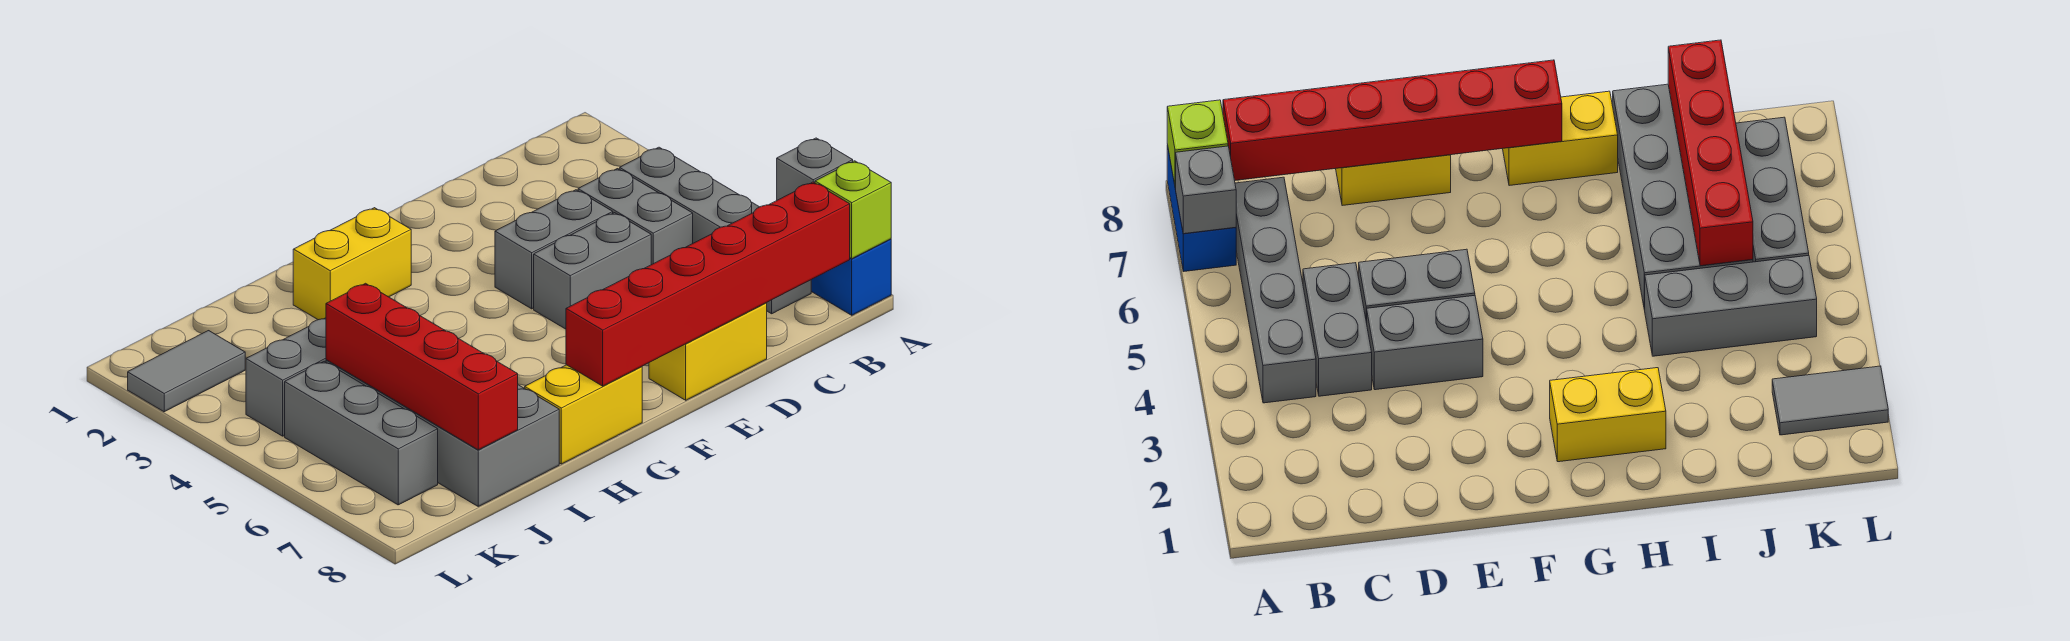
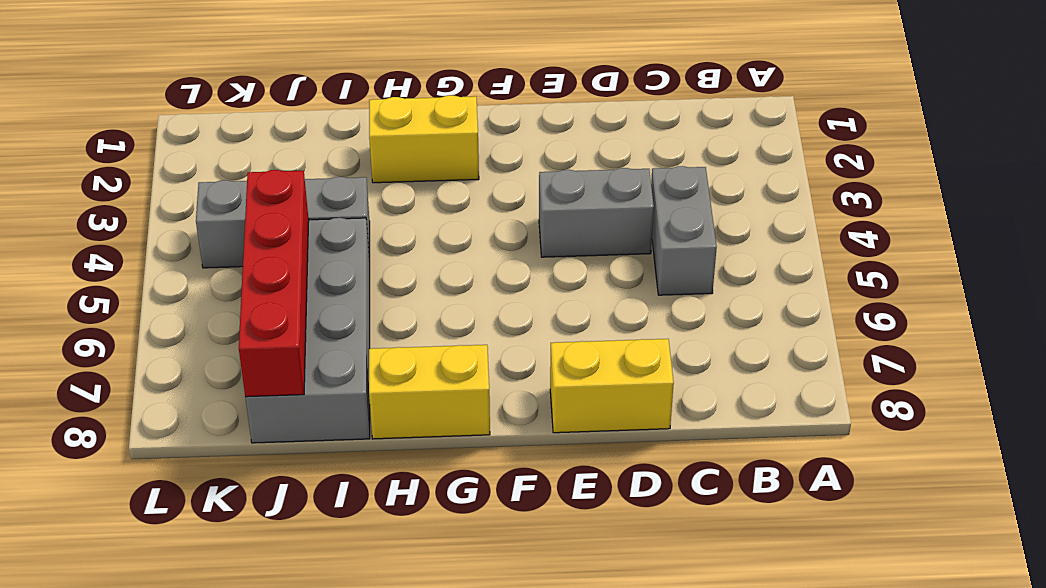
none -> blue brick A7:A8 level 1
none -> grey brick B4:B7 level 1
none -> grey brick D5:E5 level 1

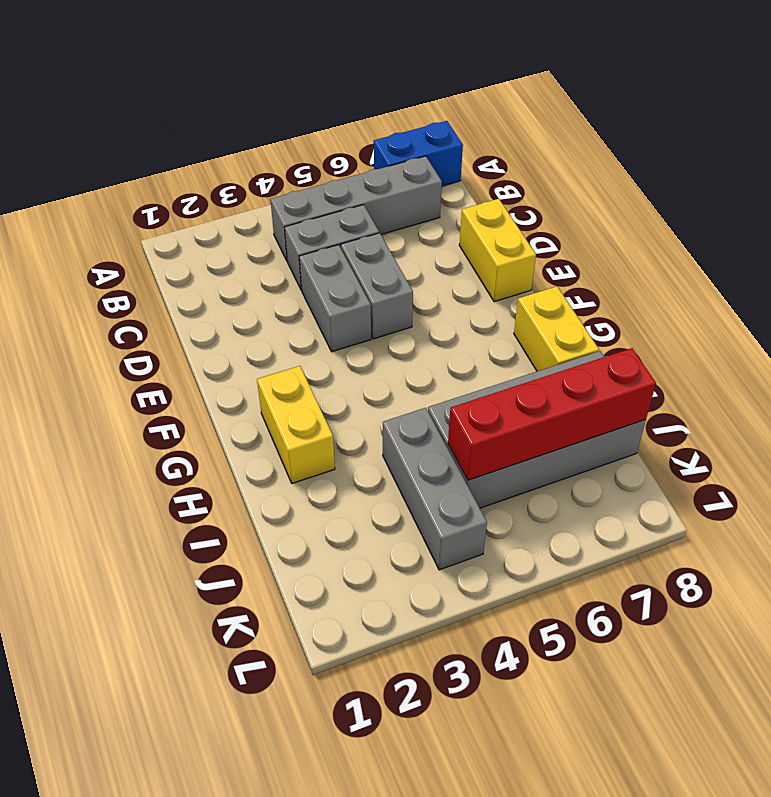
none -> grey tile K2:L2 level 1
none -> grey brick K5:K7 level 1
none -> grey brick A7 level 2

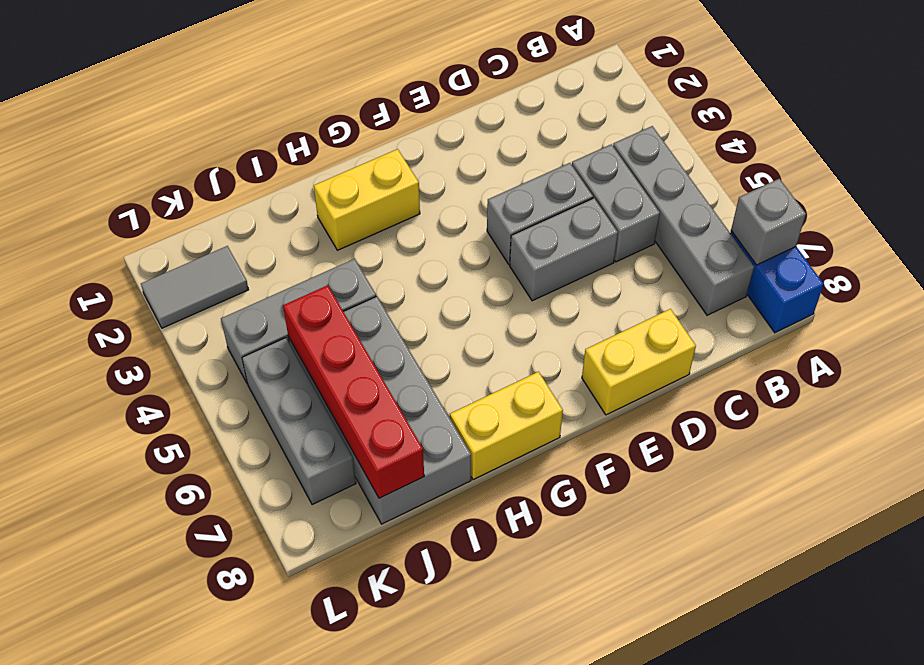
none -> lime brick A8 level 2
none -> red brick B8:G8 level 2

